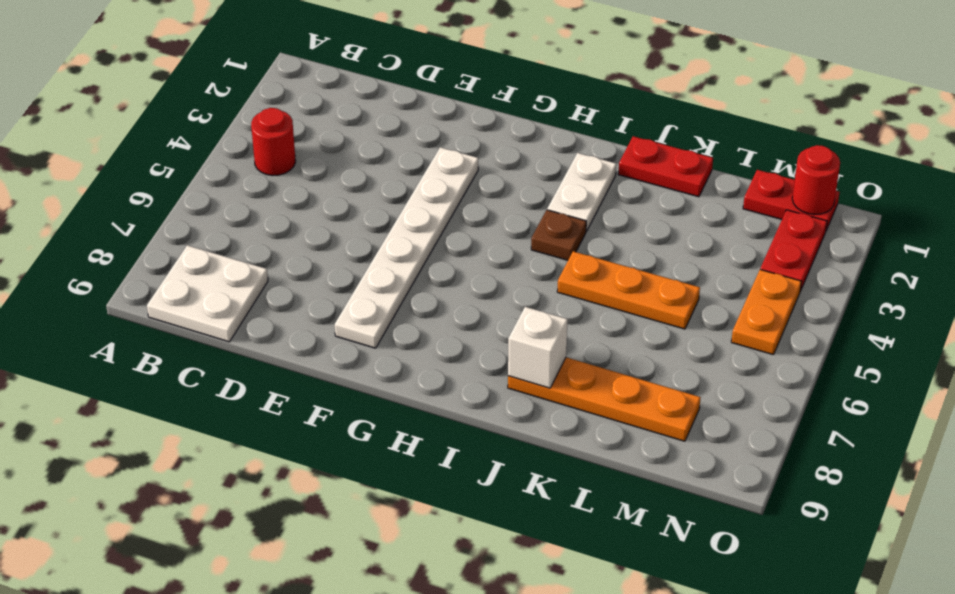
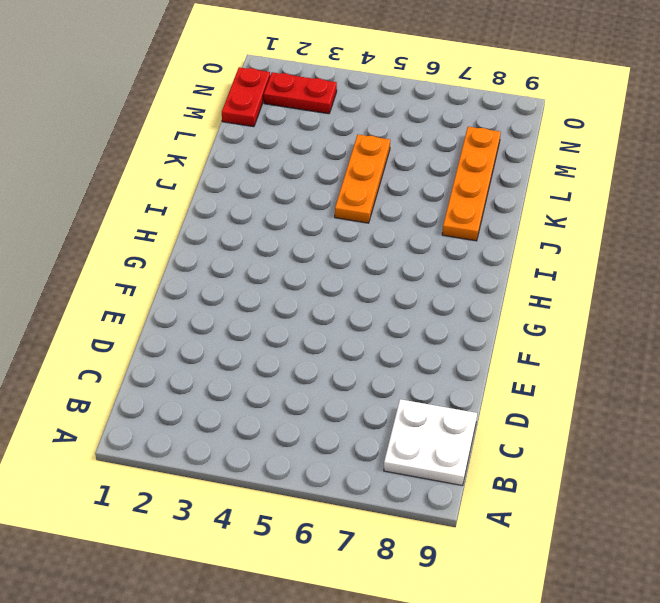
none -> red round brick B4 level 1
none -> white plate F3:F8 level 1
none -> white plate I2:I3 level 1

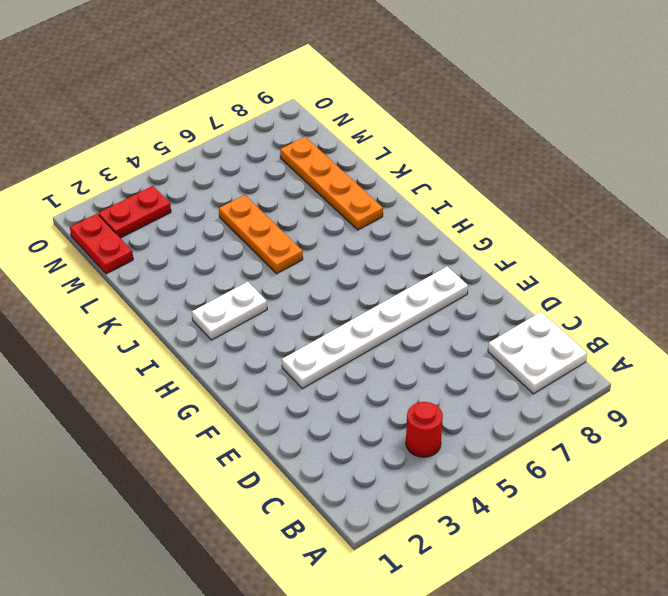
none -> brown plate I4 level 1
none -> red plate J1:K1 level 1
none -> orange plate N4:N5 level 1

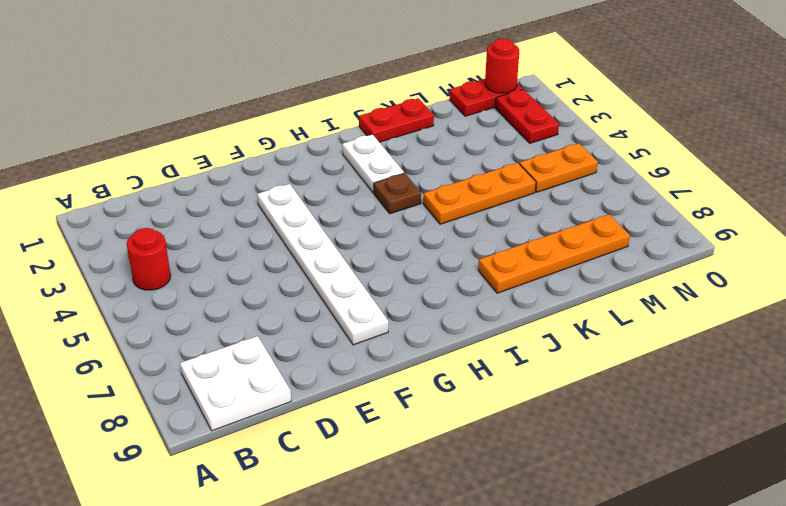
orange plate M5:N5 level 1 -> orange plate N4:N5 level 1
none -> white brick J8 level 2

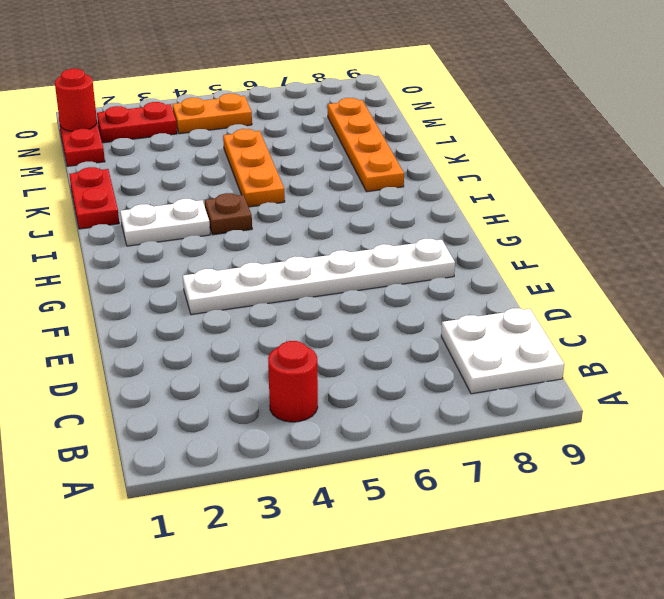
none -> white brick J8 level 2

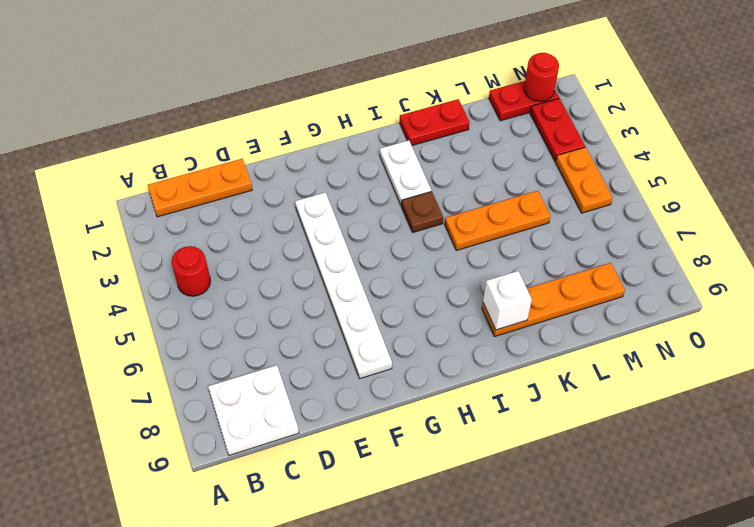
orange plate B1:D1 level 1 -> none

